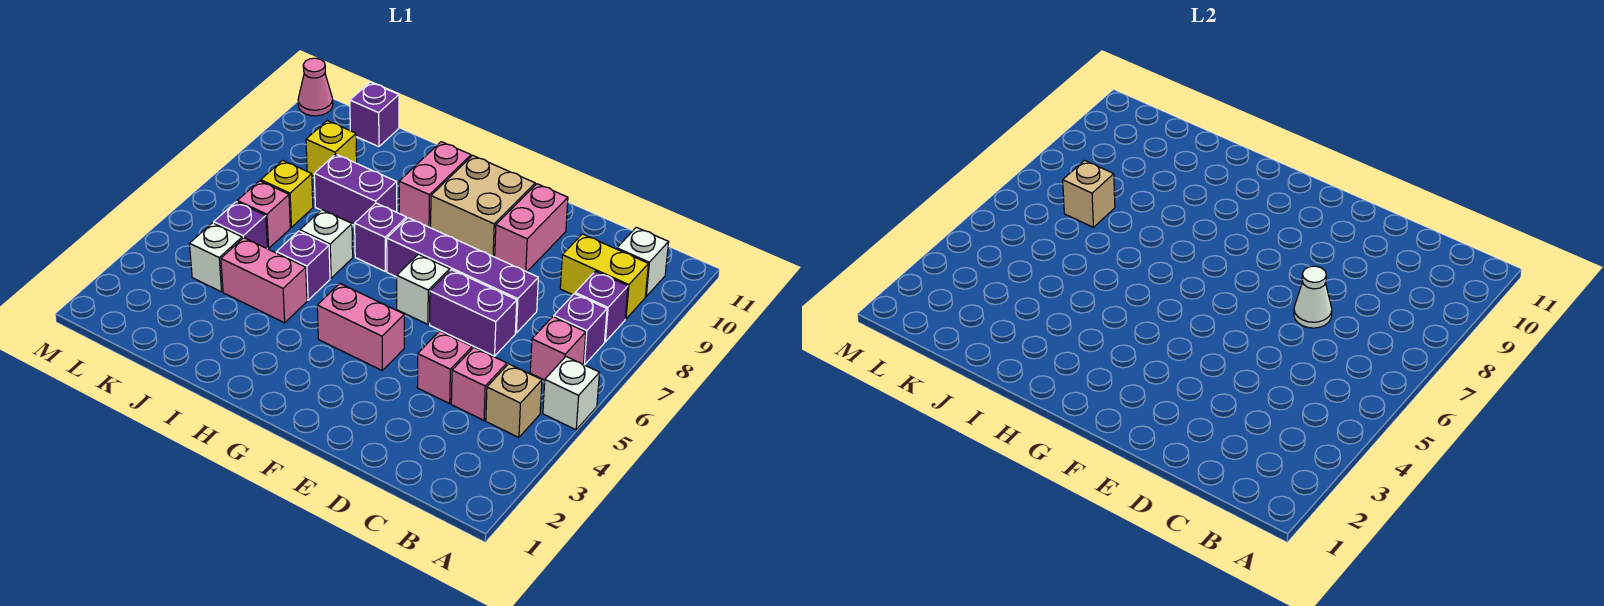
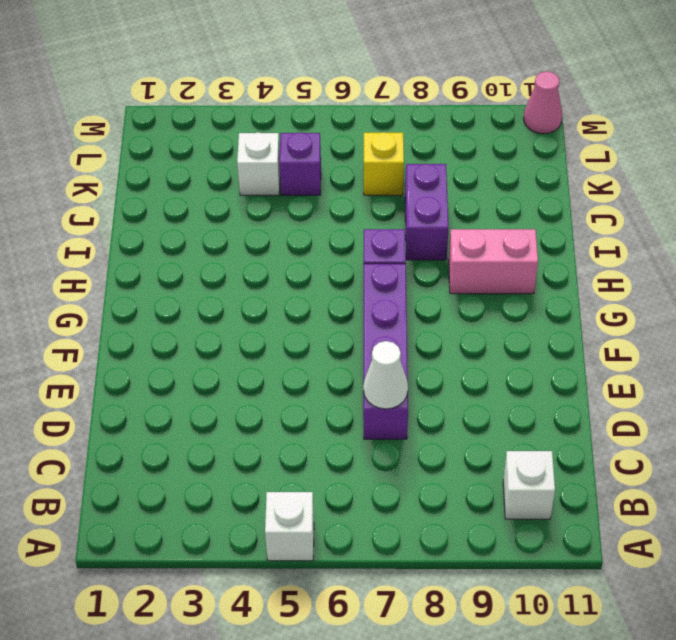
none -> tan brick B4 level 1
none -> pink brick B6 level 1
none -> purple brick B7 level 1
none -> purple brick B8 level 1

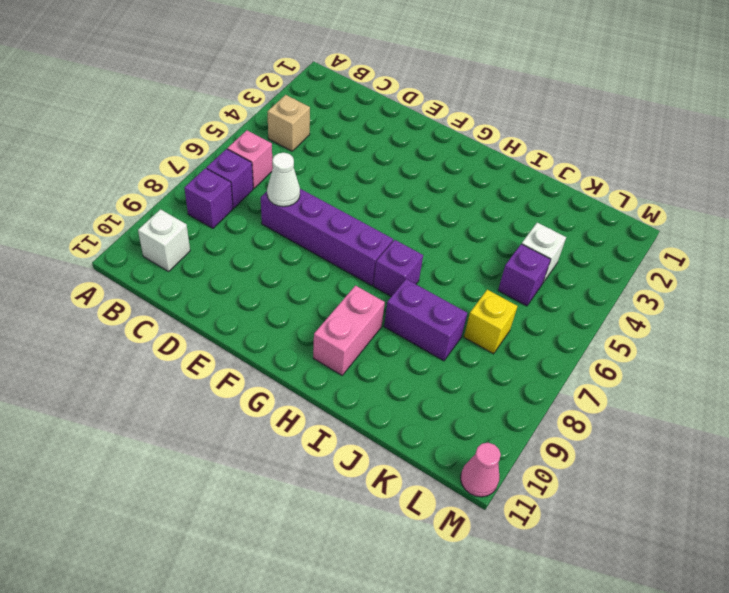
none -> white brick A5 level 1
none -> yellow brick B9:C9 level 1
none -> pink brick C4 level 1
none -> pink brick D4 level 1

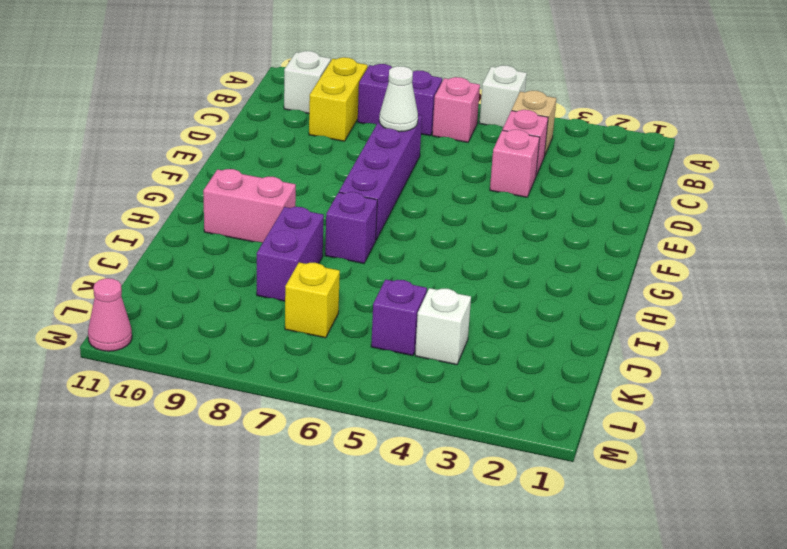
none -> purple brick D6:E6 level 1
none -> pink brick E9:E10 level 1
none -> pink brick F4:G4 level 1
none -> white brick F6 level 1

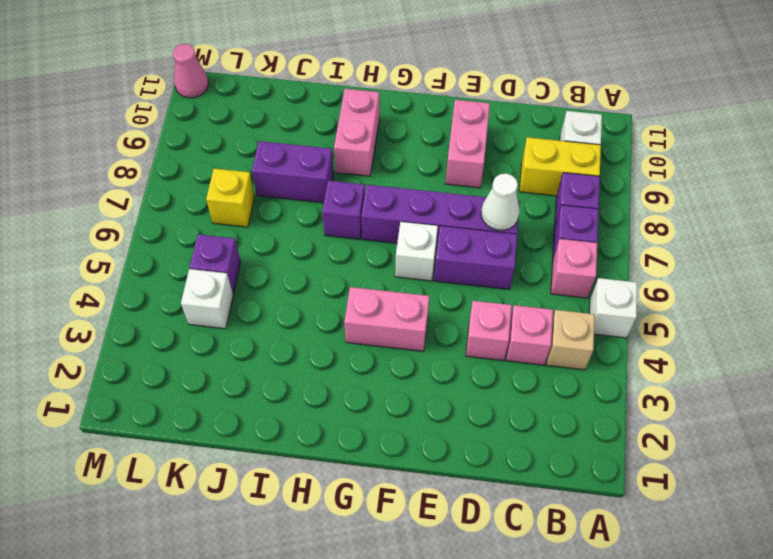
none -> tan brick F9:G10 level 1
none -> pink brick I4:J4 level 1
none -> purple brick I5 level 1
none -> white brick I6 level 1

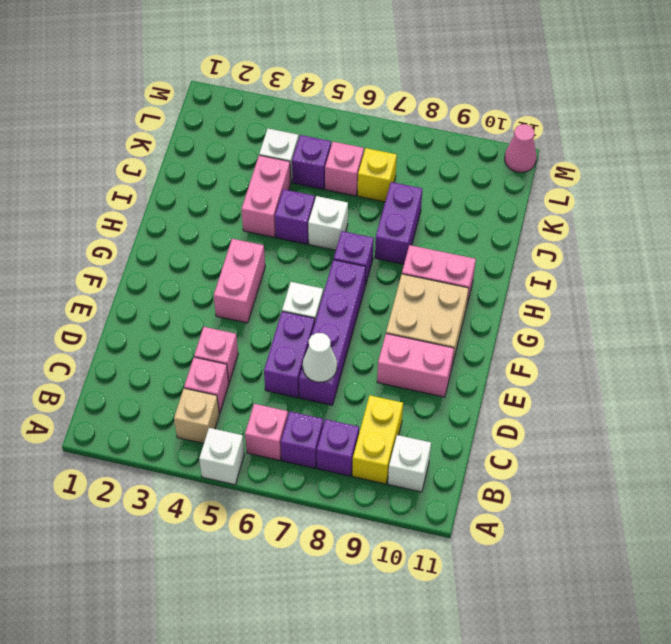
none -> yellow brick K9 level 1
none -> purple brick K11 level 1
none -> tan brick K7 level 2

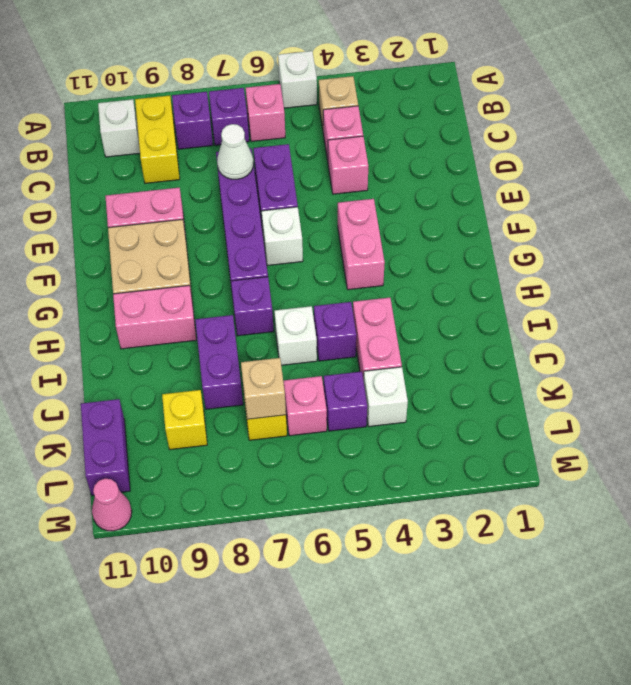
purple brick K11:L11 level 1 -> purple brick K11 level 1

